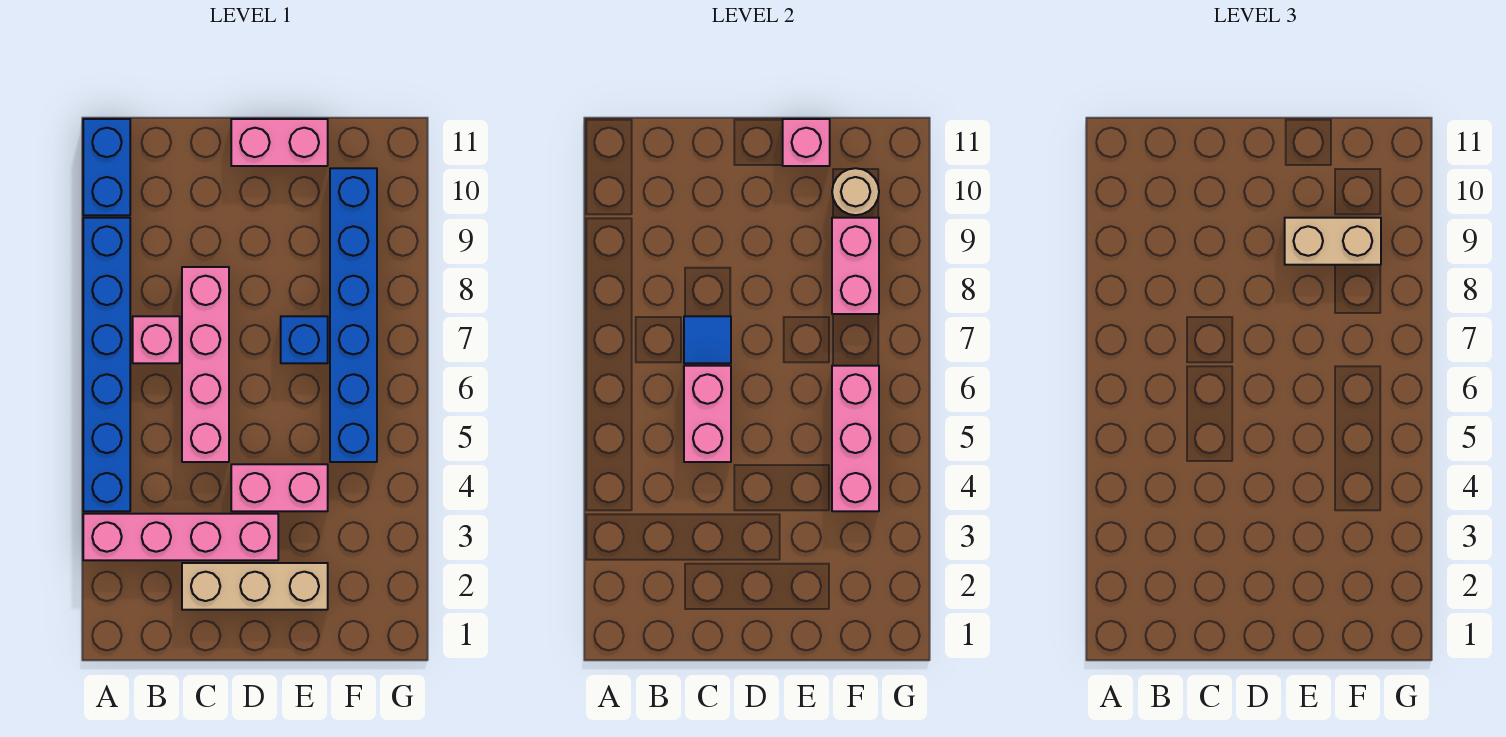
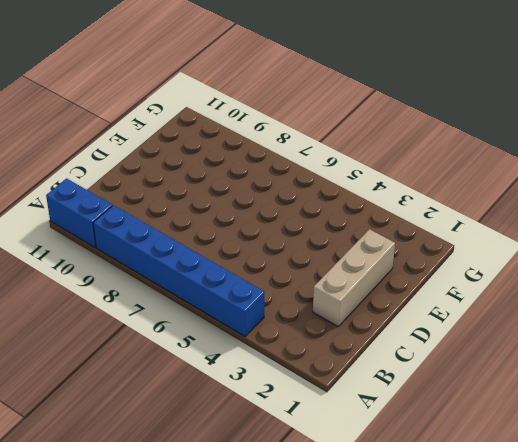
none -> pink brick A3:D3 level 1
none -> pink brick B7 level 1
none -> pink brick C5:C8 level 1

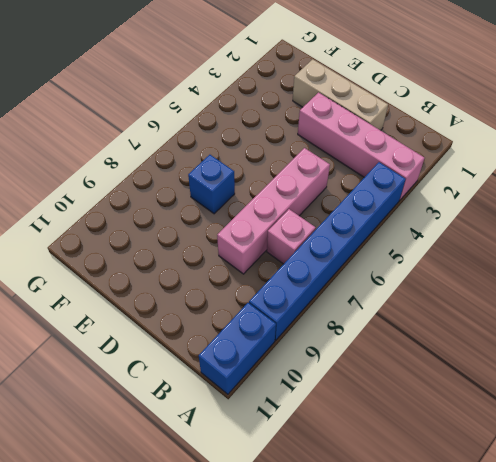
none -> pink brick D4:E4 level 1
none -> pink brick D11:E11 level 1
none -> blue brick F5:F10 level 1

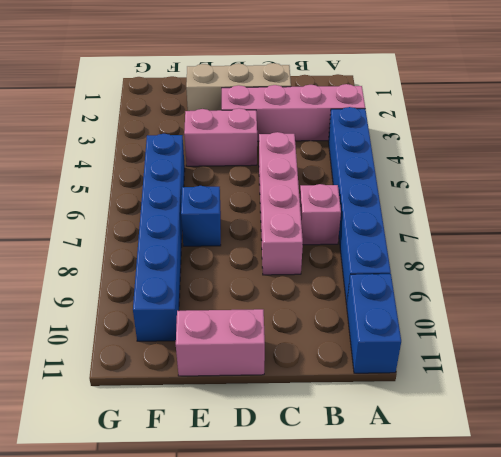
none -> pink brick C5:C6 level 2
none -> blue tile C7 level 2
none -> pink brick E11 level 2

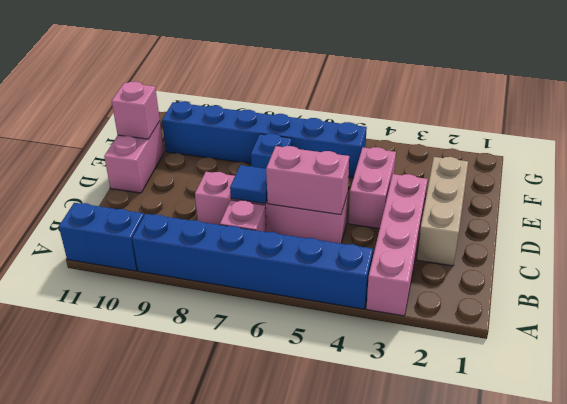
none -> pink brick F4:F6 level 2
none -> pink brick F8:F9 level 2
none -> tan round brick F10 level 2

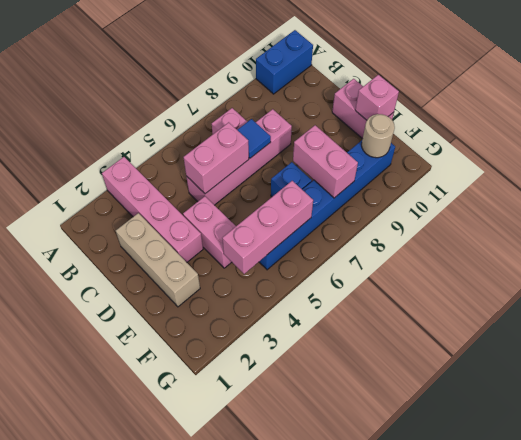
pink brick E8:F8 level 2 -> pink brick F8:F9 level 2
none -> blue brick A4:A9 level 1
none -> tan brick E9:F9 level 3

